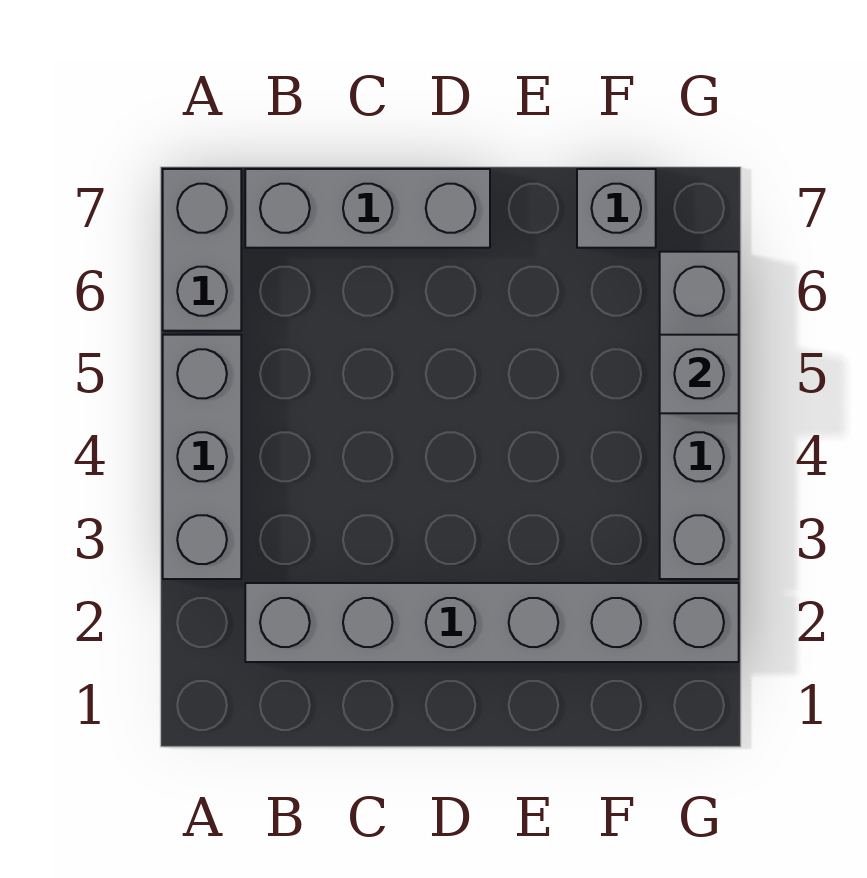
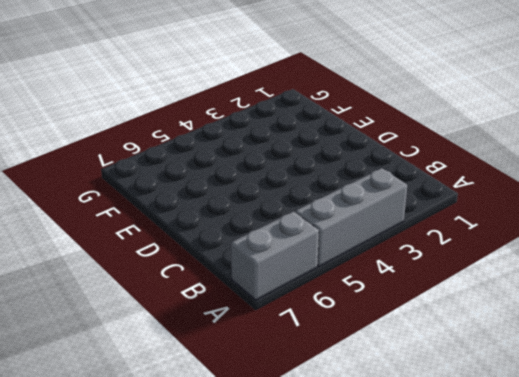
none -> grey brick B2:G2 level 1
none -> grey brick B7:D7 level 1

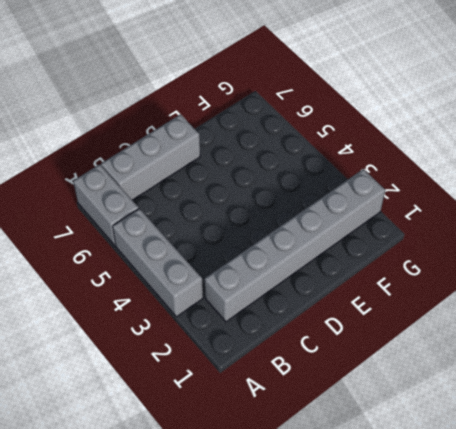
none -> grey brick F7 level 1
none -> grey brick G3:G6 level 1

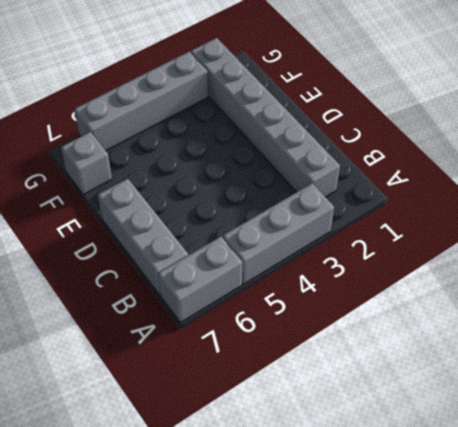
none -> grey brick G5 level 2

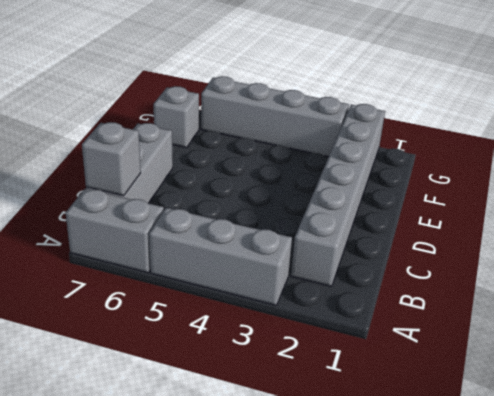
grey brick B7 level 2 -> grey brick G5 level 2

